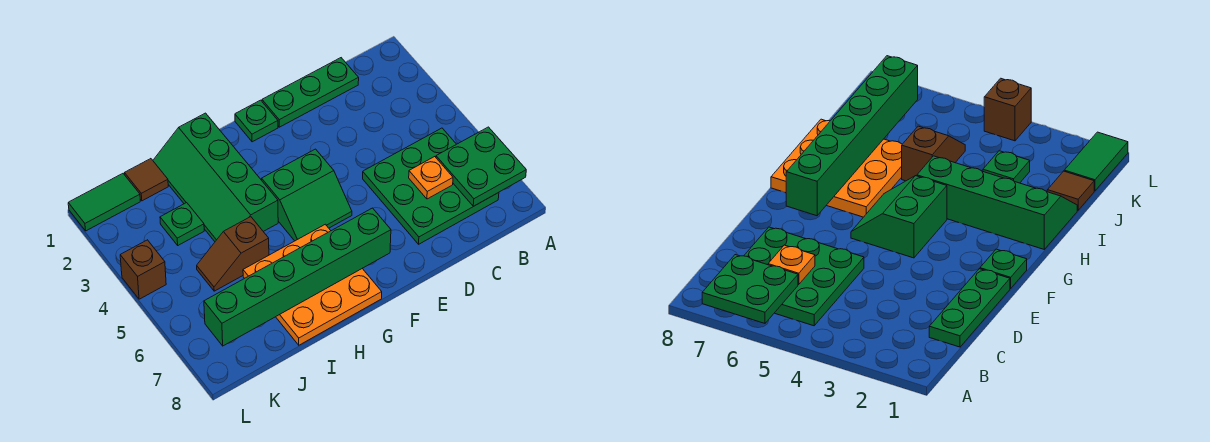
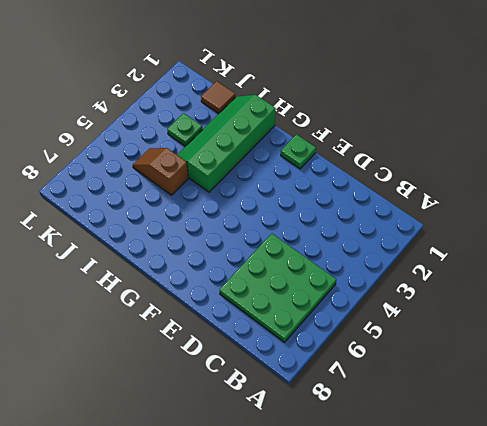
none -> green plate C1:E1 level 1
none -> green slope F4:G5 level 1 top 4
none -> orange plate G6:I8 level 1

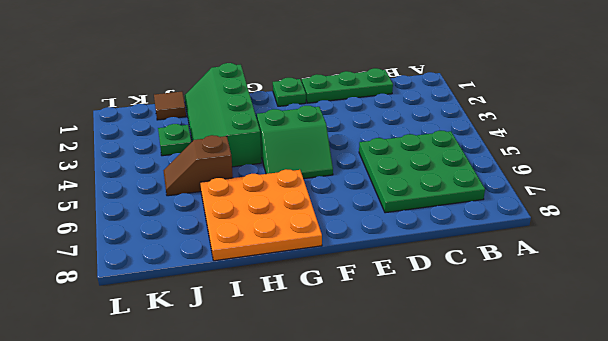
none -> green tile K1:L1 level 1
none -> brown brick L4 level 1
none -> green plate A6:B7 level 2

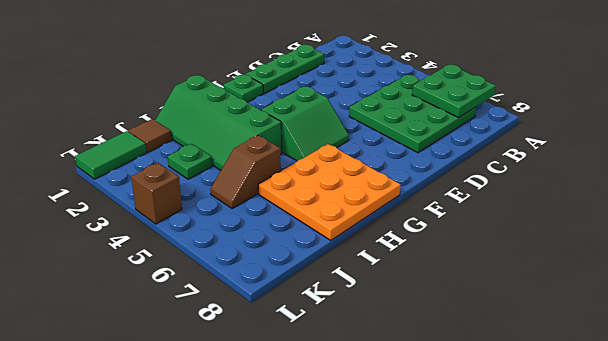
none -> orange plate C6 level 2
none -> green brick F7:K7 level 2

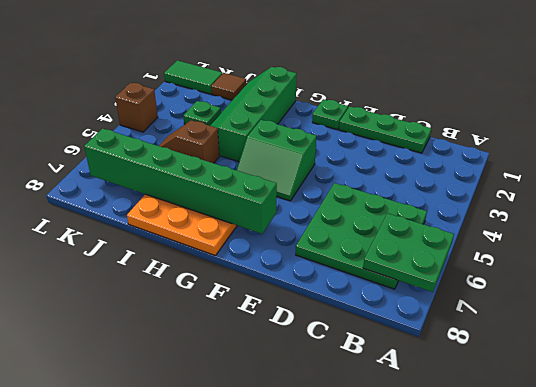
none -> orange plate C6 level 2

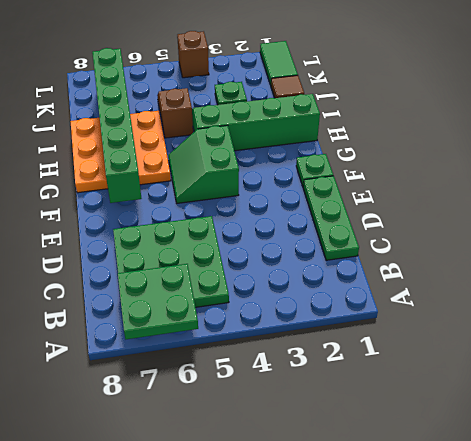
none -> orange plate C6 level 2

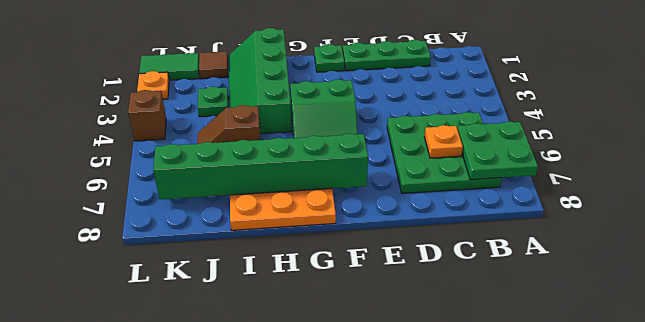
orange plate L2 level 1 -> none

